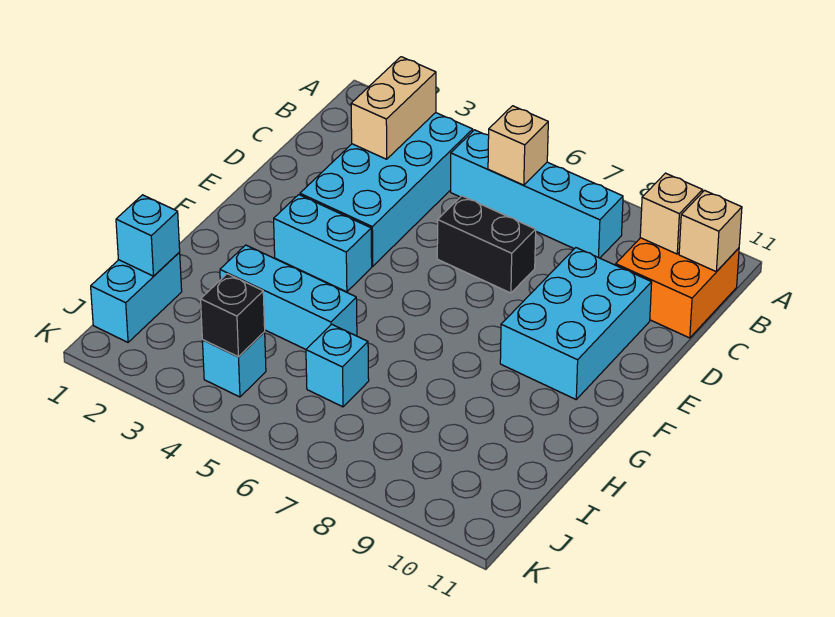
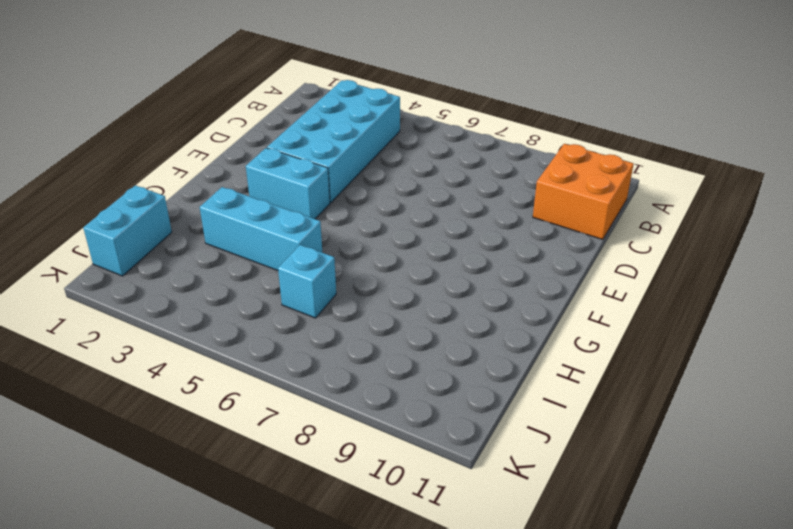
none -> cyan brick B5:B8 level 1
none -> black brick D6:D7 level 1
none -> cyan brick D9:F10 level 1

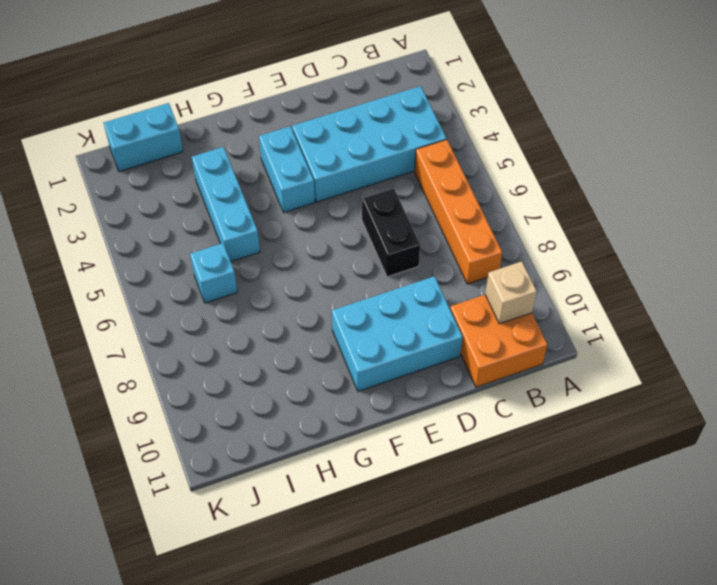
orange brick B5:B8 level 1 -> cyan brick B5:B8 level 1
none -> cyan brick J4 level 1
none -> tan brick B3:C3 level 2
none -> tan brick B6 level 2

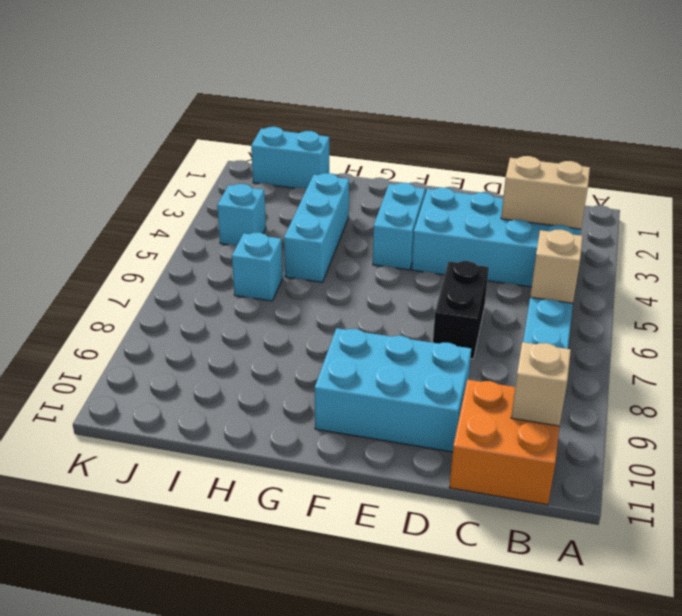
none -> tan brick B11 level 2
none -> cyan brick I1 level 2
none -> black brick J4 level 2

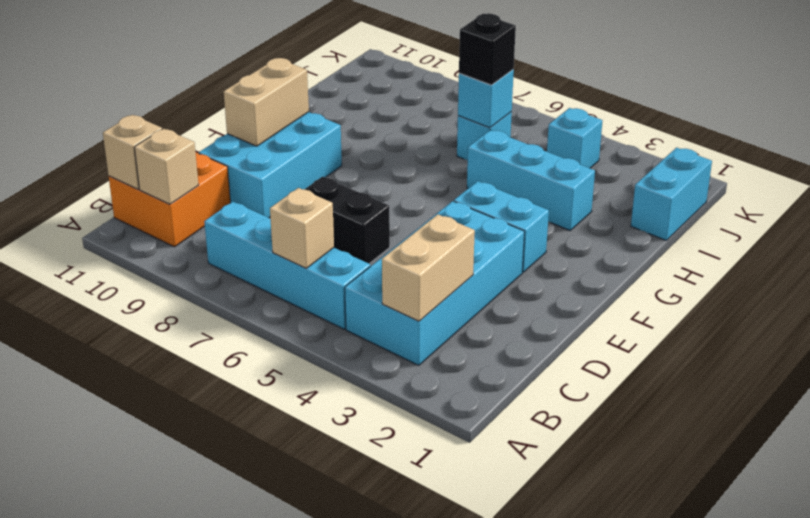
tan brick E10:F10 level 2 -> none
cyan brick I6 level 2 -> cyan brick I1 level 2
black brick I6 level 3 -> black brick J4 level 2

